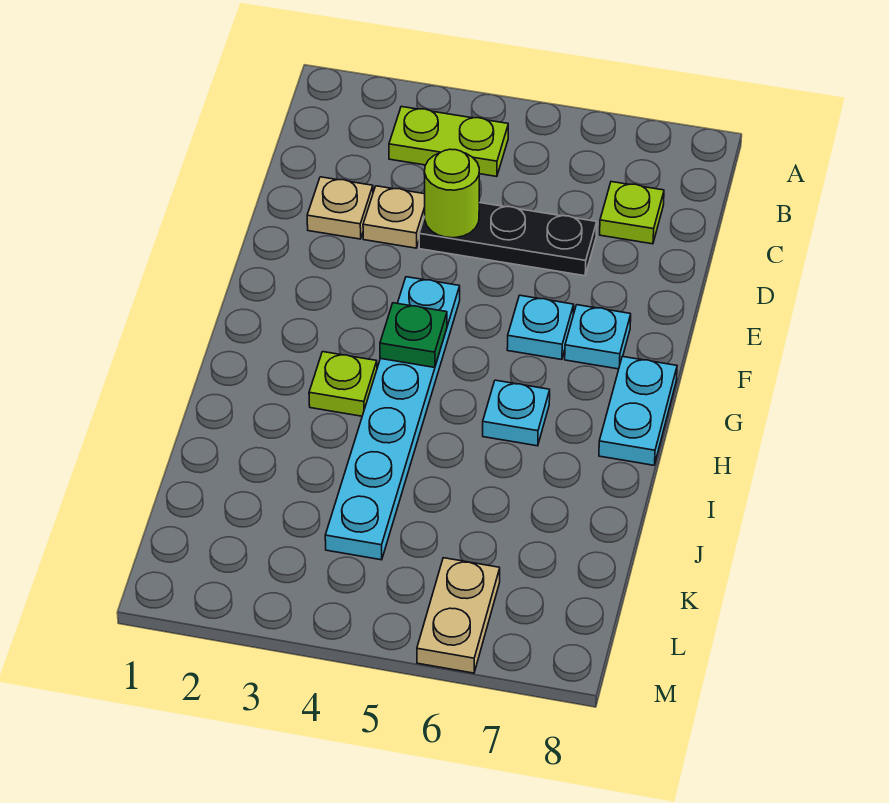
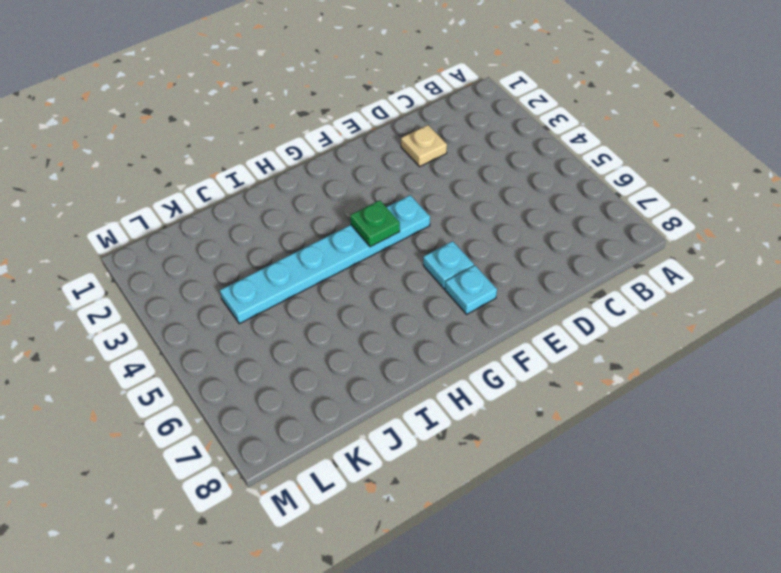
none -> lime plate B3:B4 level 1
none -> lime plate C7 level 1
none -> tan plate D3 level 1

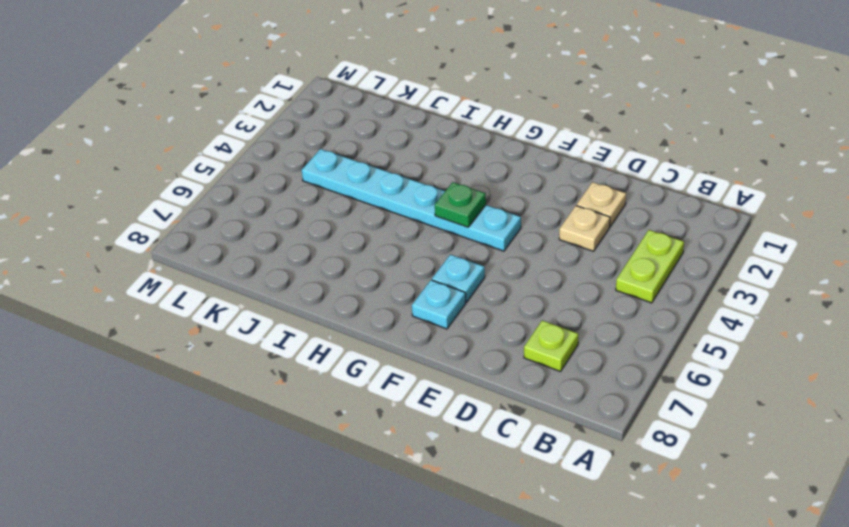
none -> black plate D4:D6 level 1
none -> cyan plate G8:H8 level 1
none -> lime plate H3 level 1

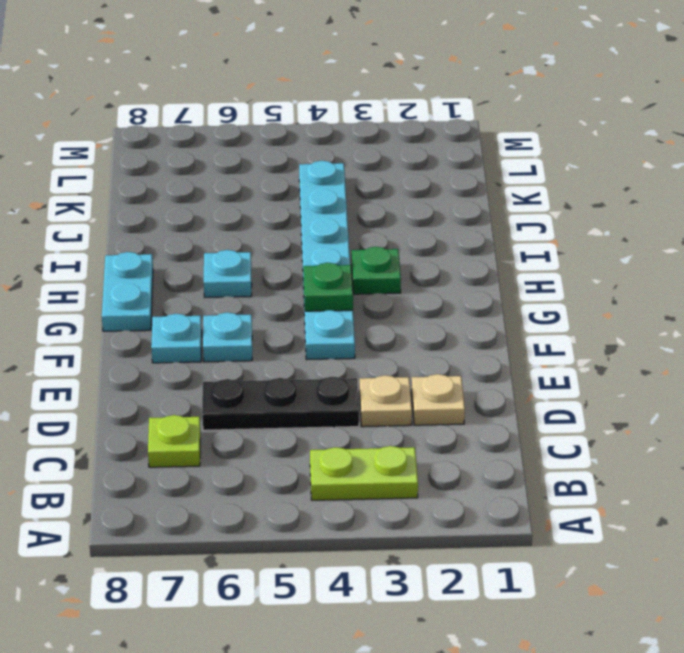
green plate H3 level 1 -> lime plate H3 level 1
none -> tan plate L6:M6 level 1
none -> lime round brick D4 level 2

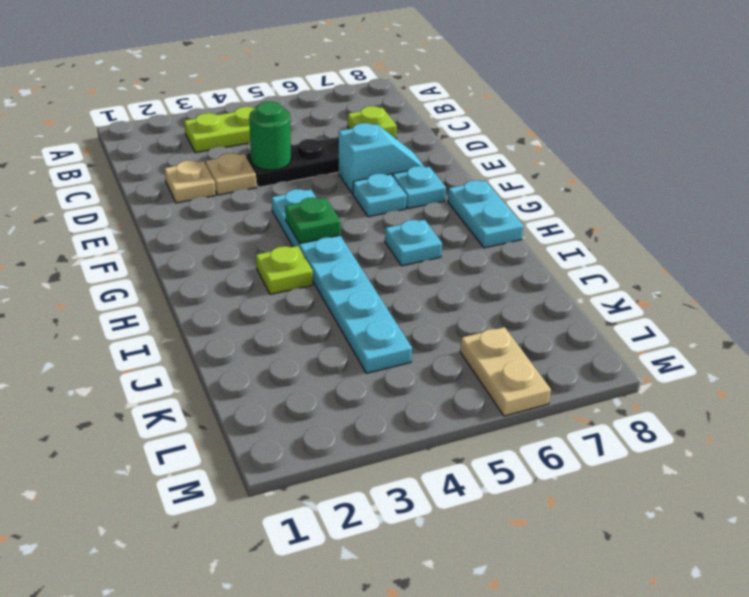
green round brick D4 level 2 -> lime round brick D4 level 2
cyan slope E6:E7 level 1 top 6 -> none

